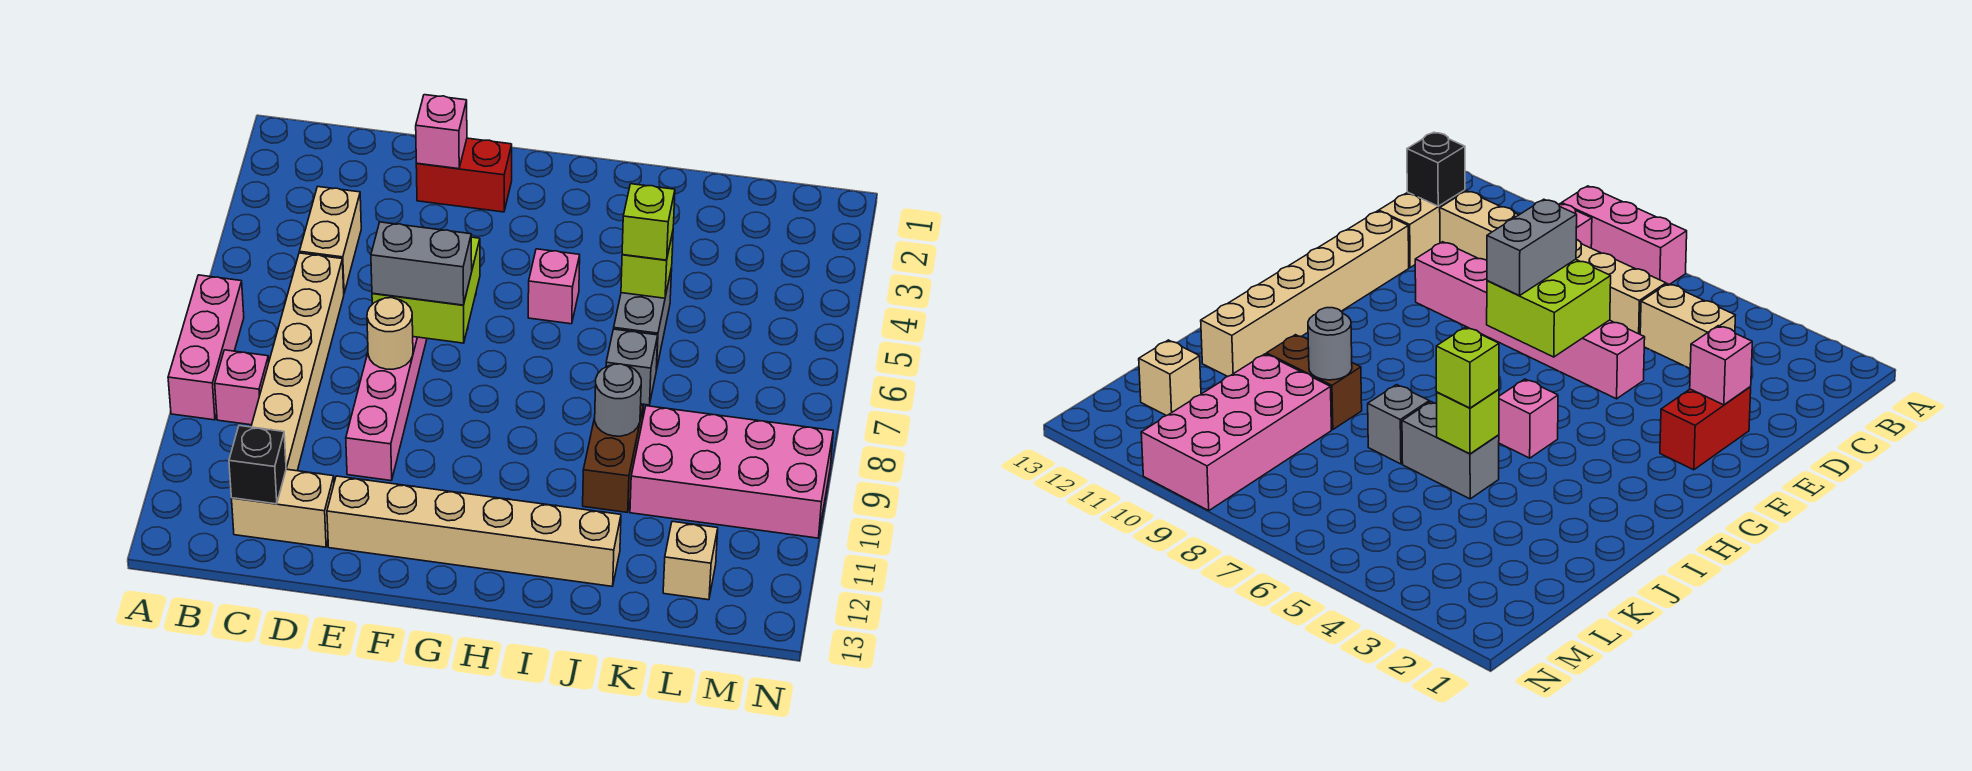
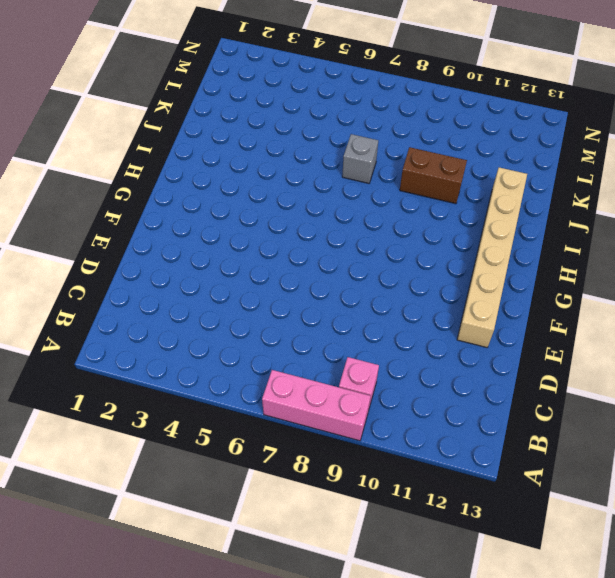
none -> tan brick C4:C5 level 1
none -> tan brick C6:C11 level 1
none -> tan brick C12:D12 level 1

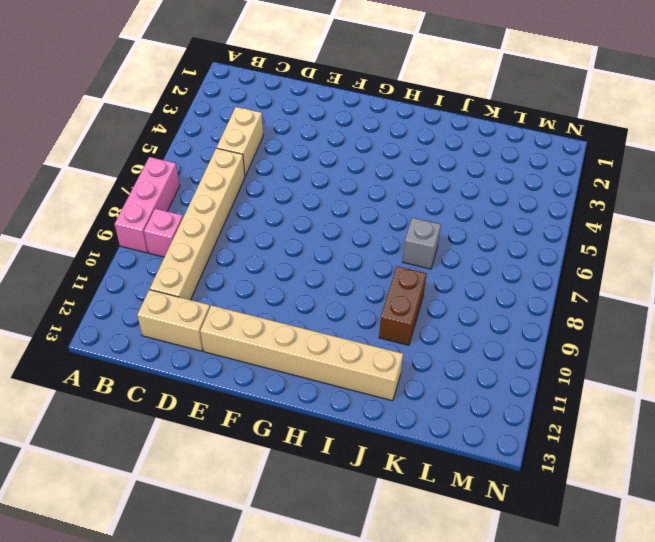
none -> red brick E2:F2 level 1
none -> pink brick E5:E10 level 1
none -> pink brick H5 level 1

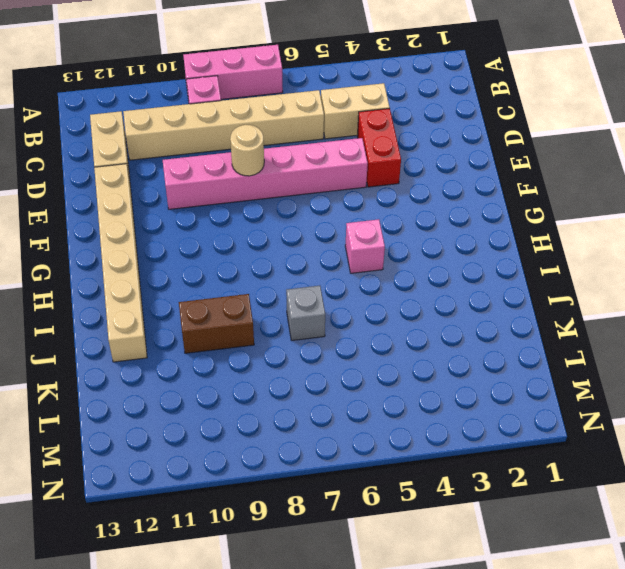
red brick D4:E4 level 1 -> red brick E2:F2 level 1
none -> grey brick J5:J6 level 1
none -> pink brick K9:N10 level 1
none -> tan brick L12 level 1

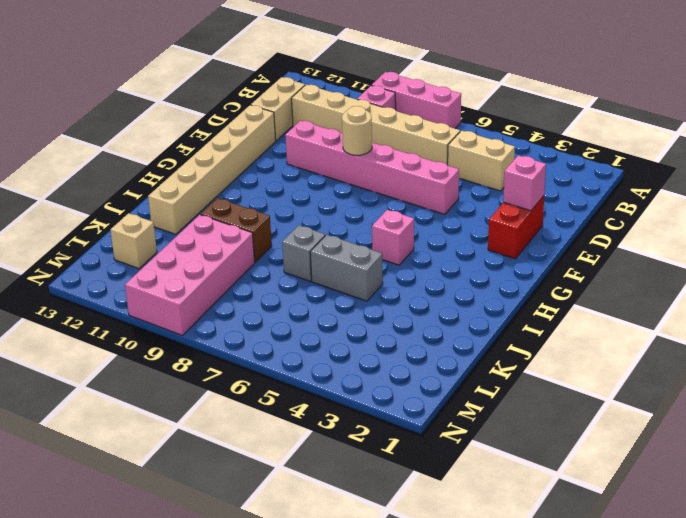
none -> black brick C12 level 2
none -> lime brick E6:F7 level 2
none -> lime brick J5 level 2

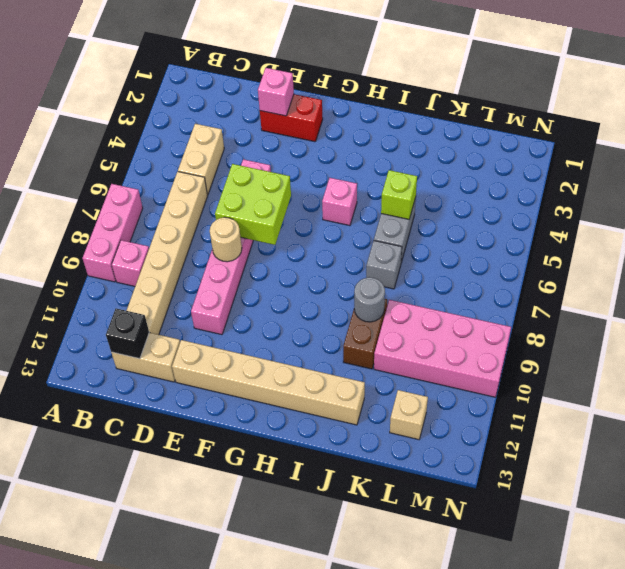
none -> grey brick E7:F7 level 3
none -> lime brick J5 level 3

